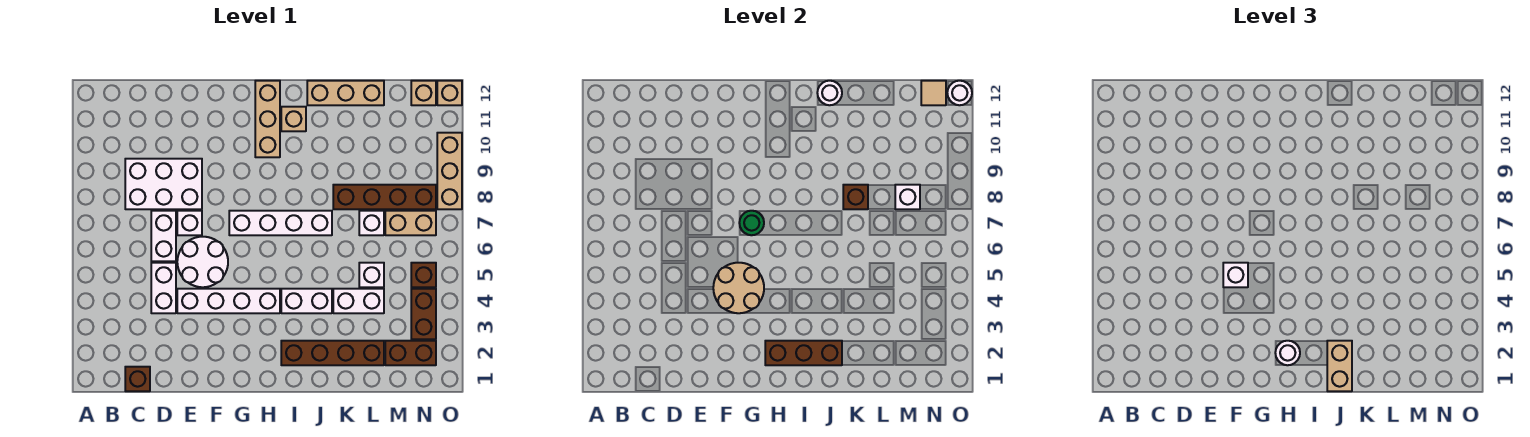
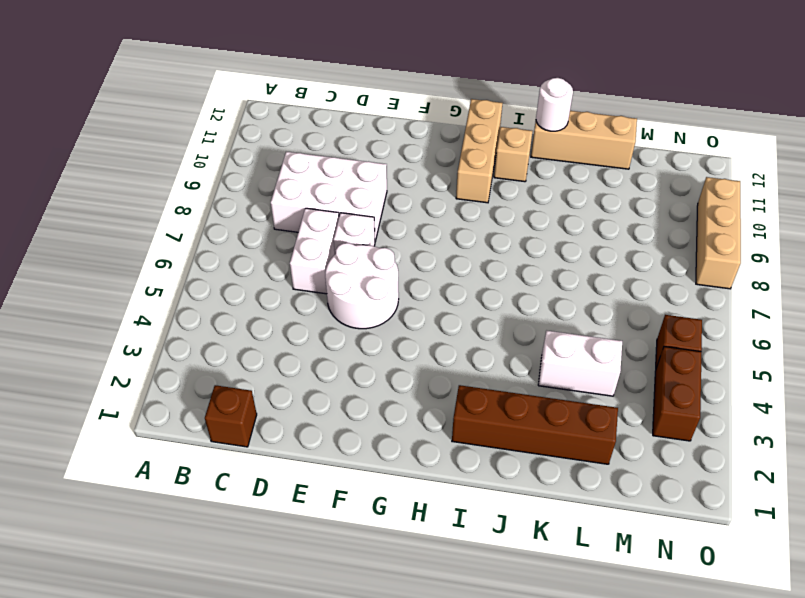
none -> white brick D4:D5 level 1
none -> white brick E4:H4 level 1
none -> white brick G7:J7 level 1
none -> white brick I4:J4 level 1

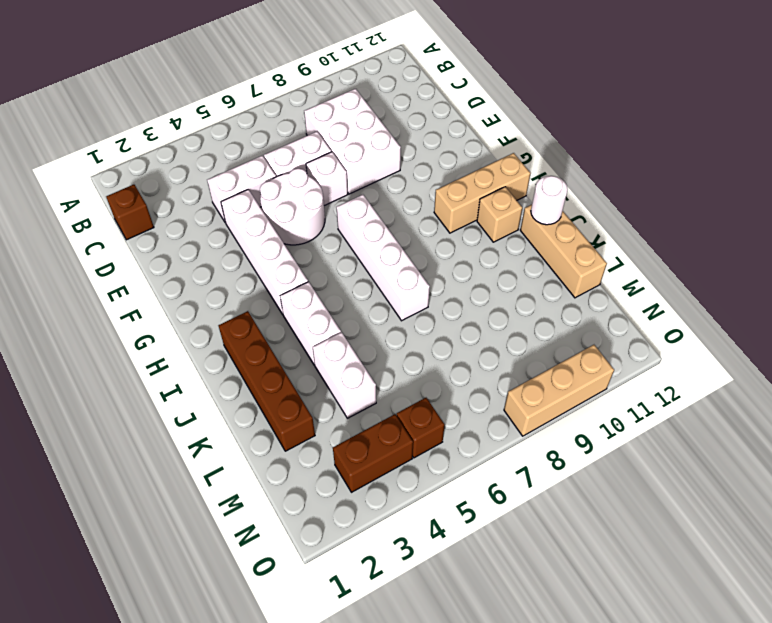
none -> brown brick K8:N8 level 1
none -> white brick L5 level 1
none -> white brick L7 level 1
none -> brown brick M2:N2 level 1

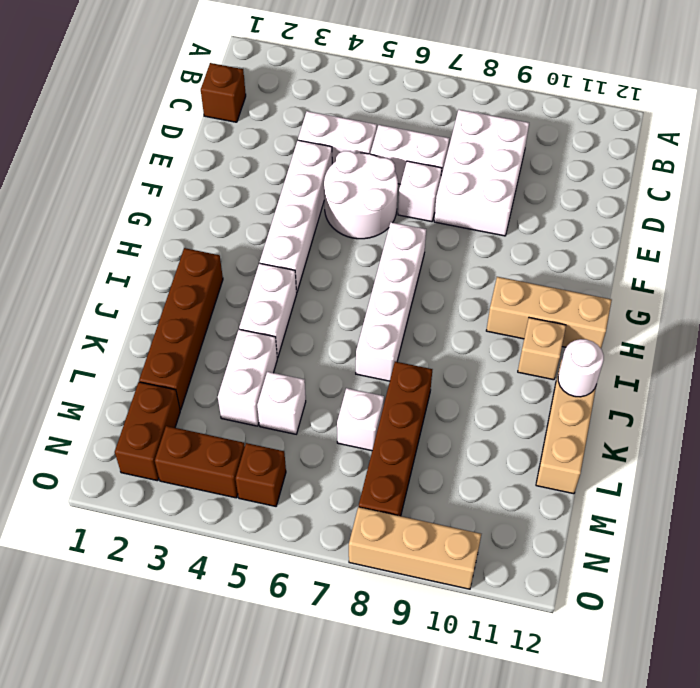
none -> tan brick M7:N7 level 1
none -> tan brick N12 level 1
none -> tan brick O12 level 1
none -> tan round brick F4:G5 level 2

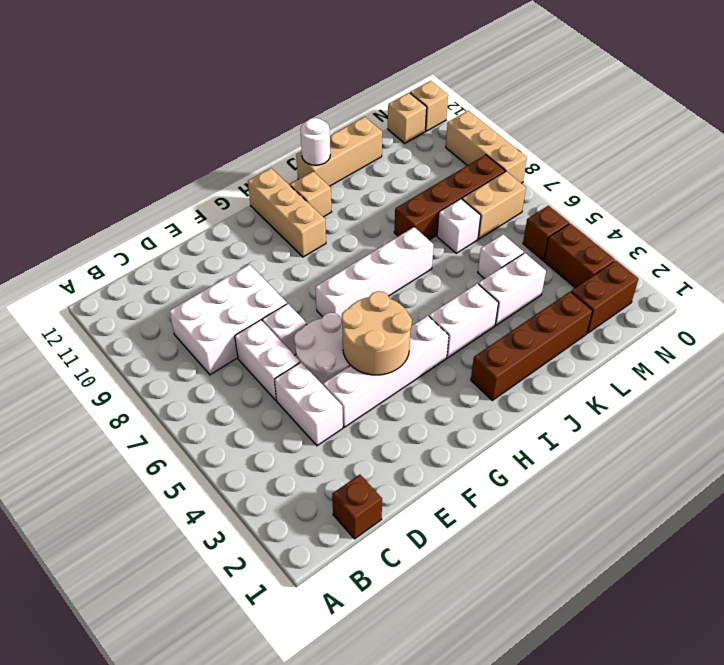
none -> green round brick G7 level 2
none -> brown brick H2:J2 level 2
none -> brown brick K8 level 2
none -> white brick M8 level 2

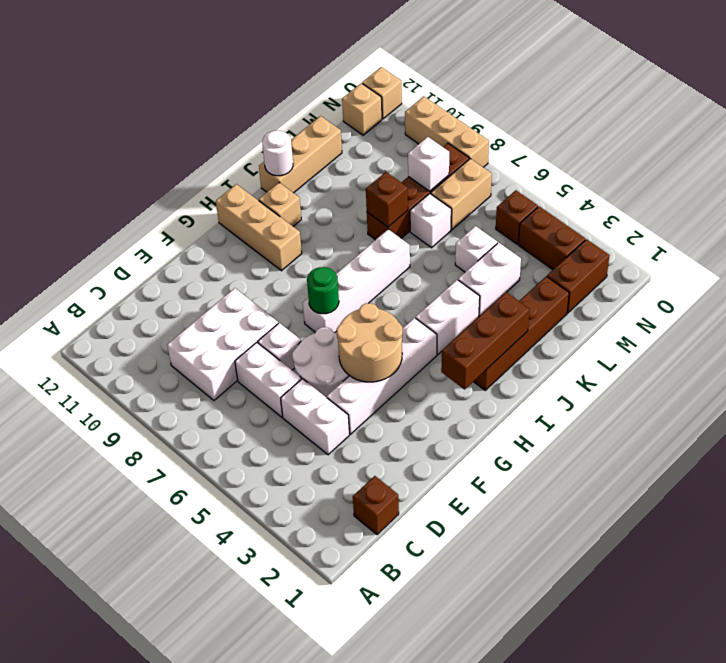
none -> tan tile N12 level 2
none -> white round brick O12 level 2
none -> white brick F5 level 3
none -> white round brick H2 level 3

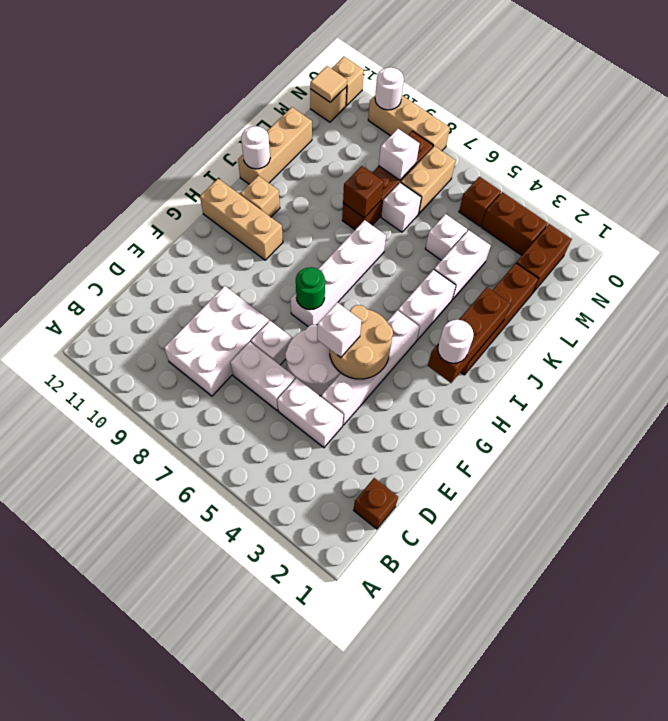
white round brick O10 level 2 -> white round brick O12 level 2
none -> tan brick J1:J2 level 3

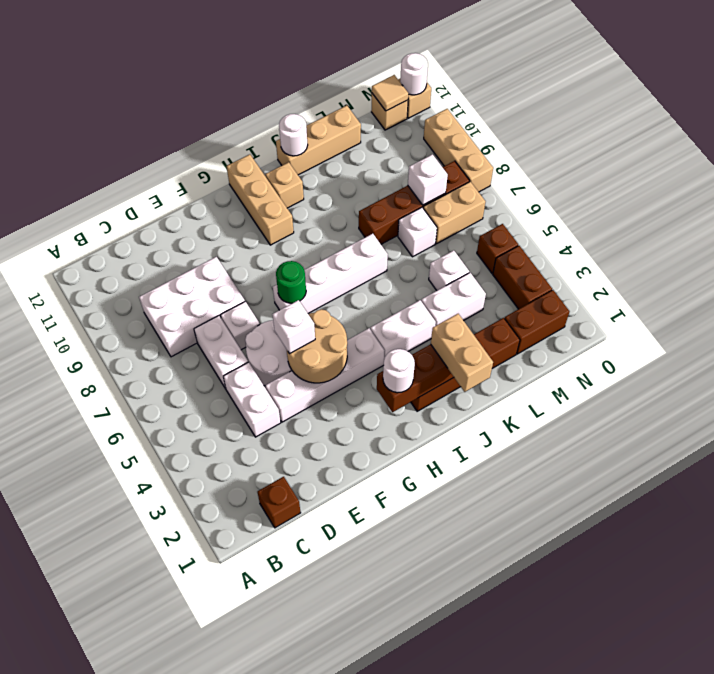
none -> brown brick K8 level 2

